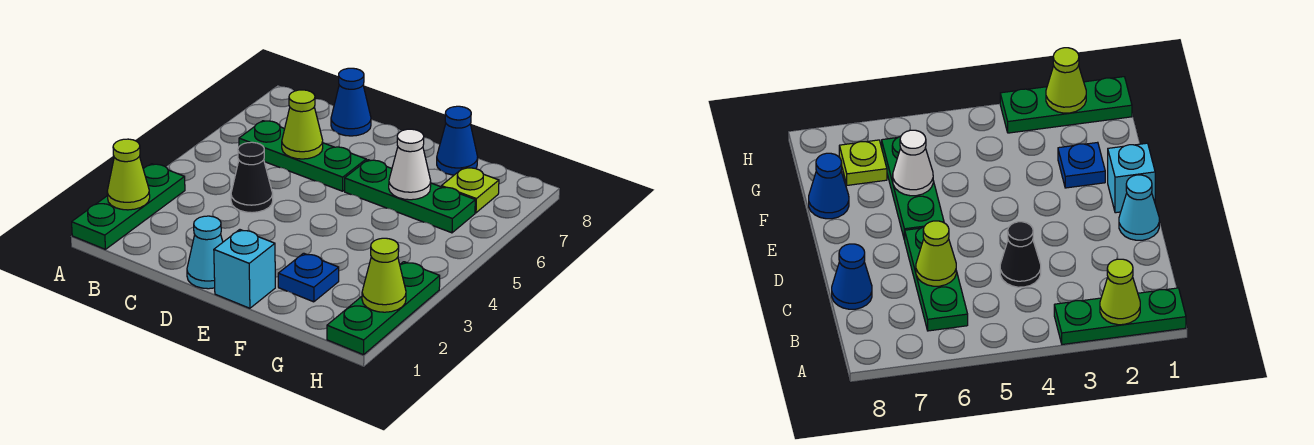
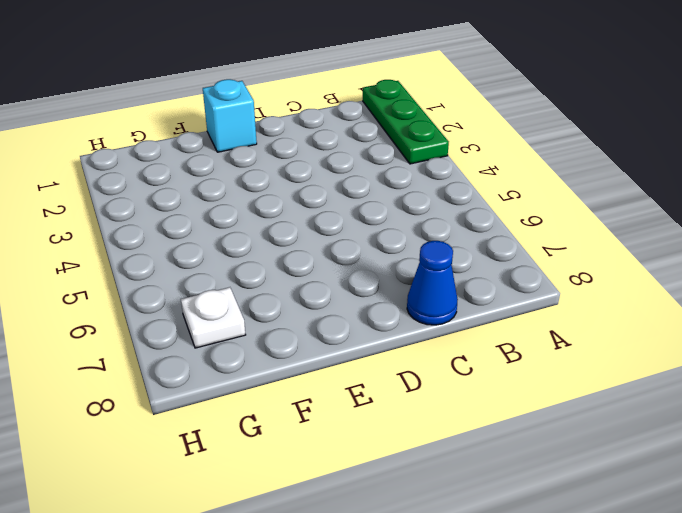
white plate G7 level 1 -> lime plate G7 level 1
none -> green plate B6:D6 level 1
none -> black cone C4 level 1
none -> cyan cone D1 level 1

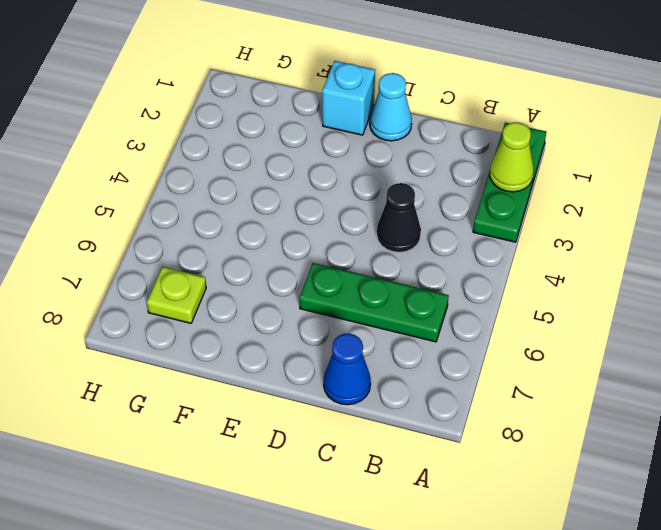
none -> green plate E6:G6 level 1
none -> blue plate F2 level 1
none -> blue cone F8 level 1

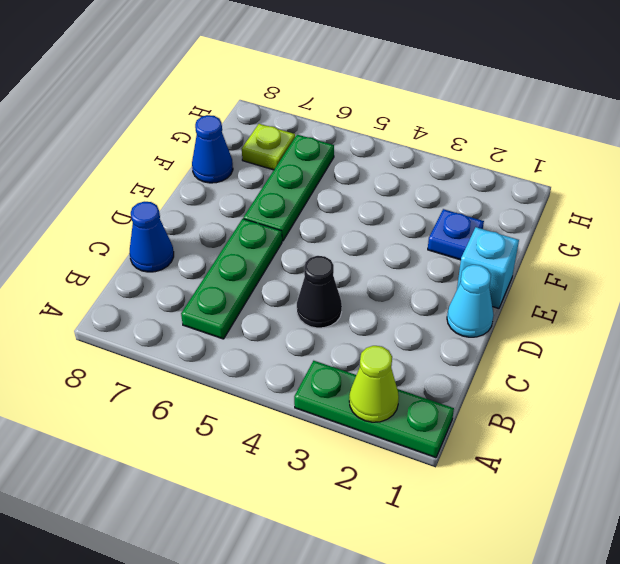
none -> green plate H1:H3 level 1
none -> lime cone C6 level 2
none -> white cone F6 level 2

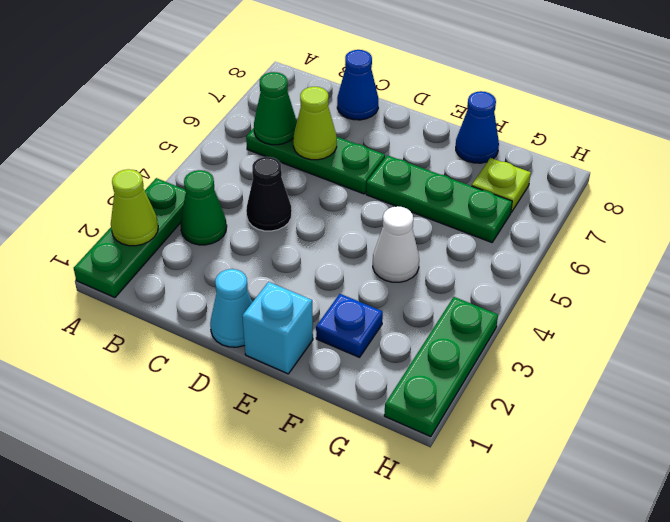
green cone B3 level 1 -> none
green cone B6 level 2 -> none
white cone F4 level 1 -> white cone F6 level 2
none -> lime cone H2 level 2

